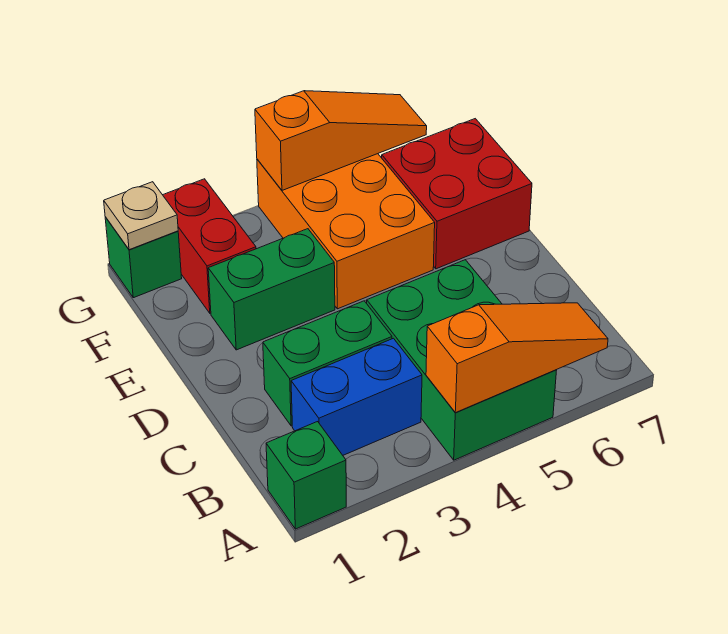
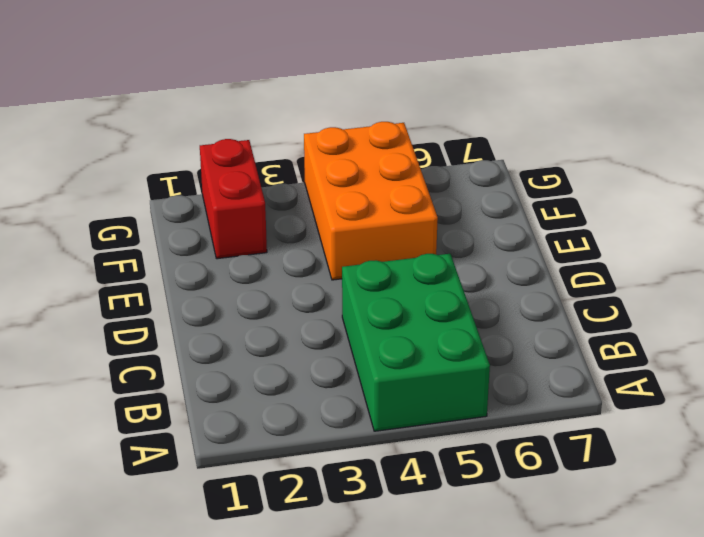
none -> green brick A1 level 1
none -> blue brick B2:B3 level 1
none -> green brick C2:C3 level 1

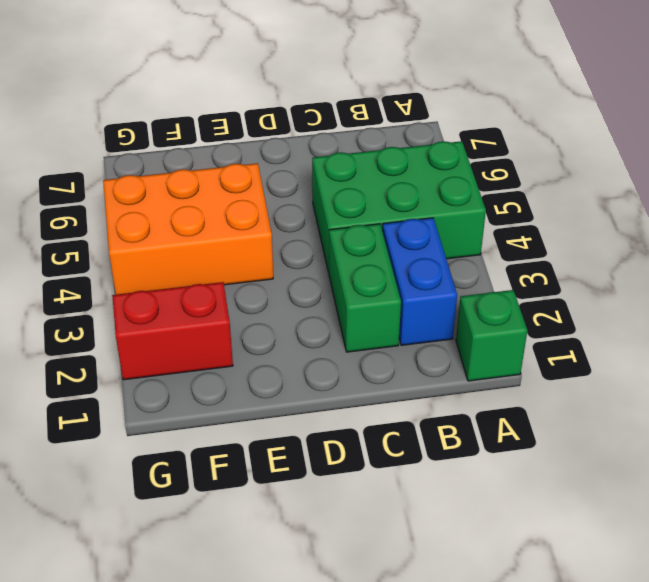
none -> green brick E2:E3 level 1
none -> red brick E6:F7 level 1
none -> green brick G1 level 1

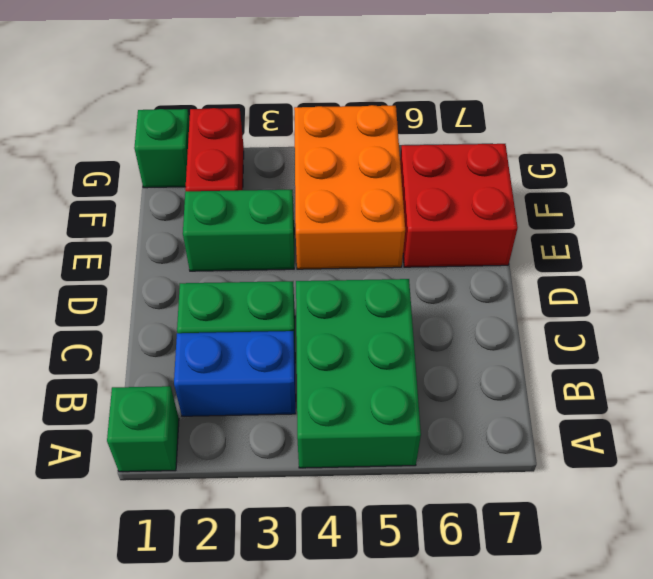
none -> orange slope A4:A6 level 2 top 4
none -> tan plate G1 level 2
none -> orange slope G4:G6 level 2 top 4

